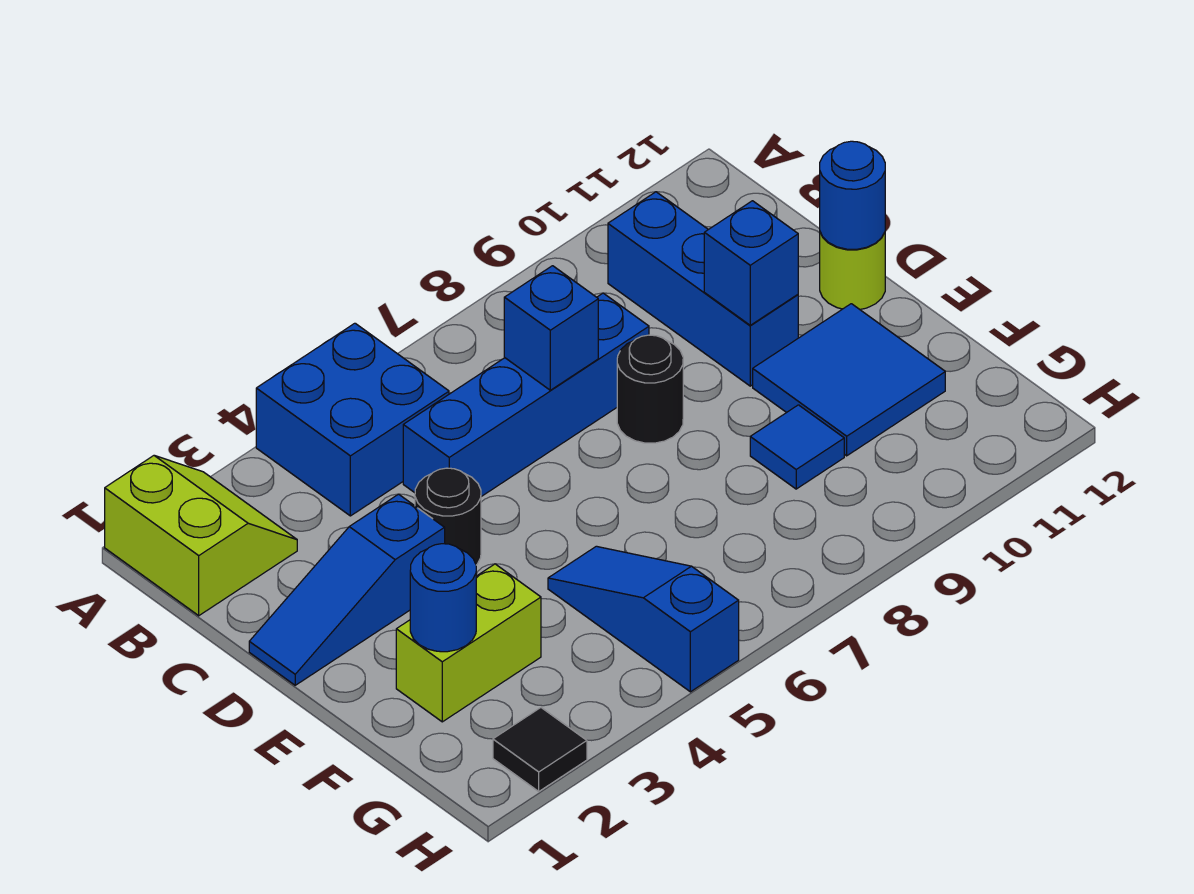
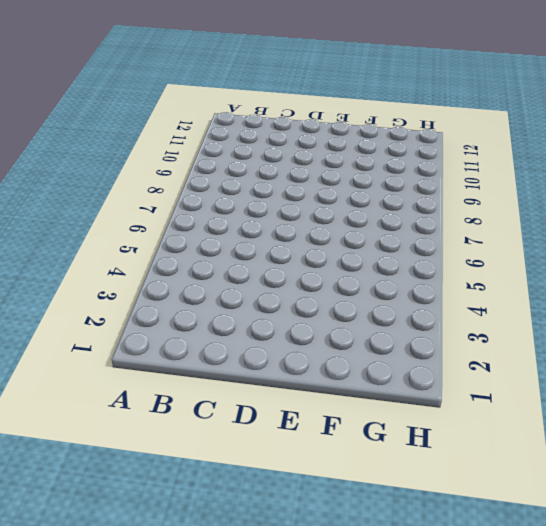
none -> lime slope A1:B2 level 1 top 1
none -> blue brick A4:B5 level 1
none -> blue brick B10:D10 level 1

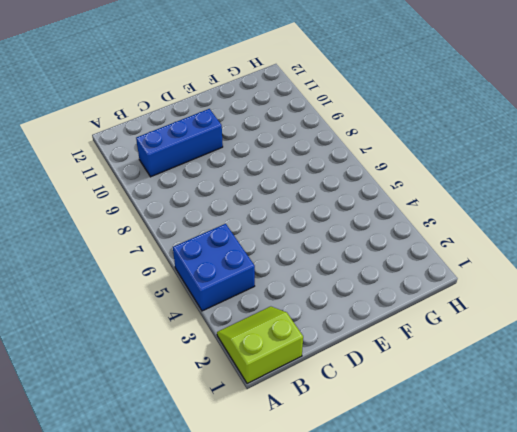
none -> blue brick C5:C8 level 1
none -> blue slope D1:D3 level 1 top 3
none -> black round brick D4 level 1

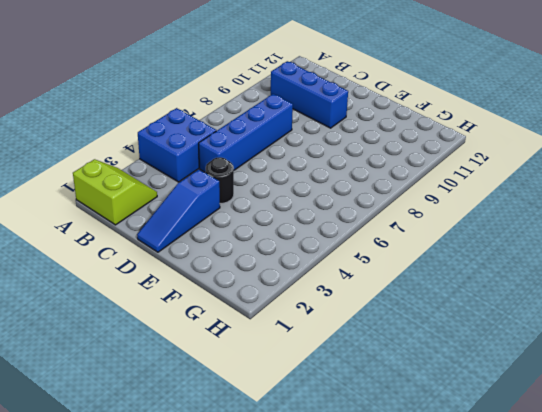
none -> black round brick D8 level 1
none -> lime round brick D12 level 1
none -> blue tile E10:F11 level 1

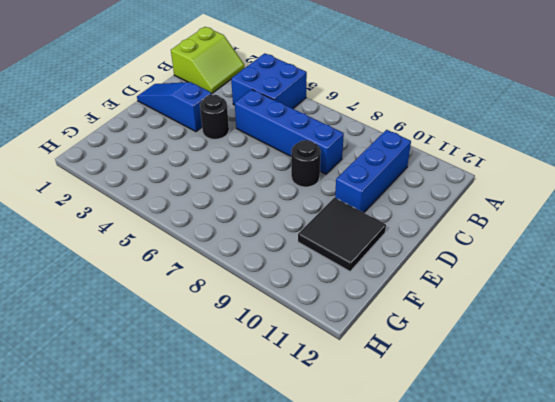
black tile E10:F11 level 1 -> blue tile E10:F11 level 1
none -> lime round brick D12 level 1
none -> lime brick F2:F3 level 1
none -> blue slope F5:H5 level 1 top H

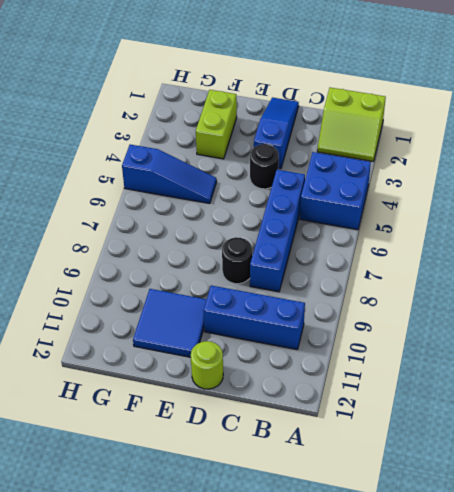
none -> blue tile F9 level 1
none -> black tile H2 level 1
none -> blue brick C7 level 2

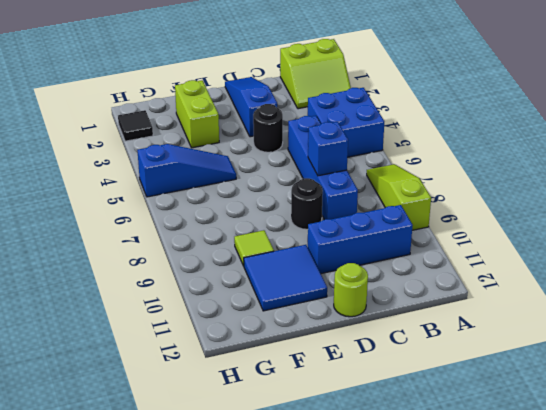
lime slope A7:A9 level 1 top 9 -> none
lime tile F9 level 1 -> blue tile F9 level 1
none -> blue brick D10 level 2
none -> blue round brick D12 level 2
none -> blue round brick F2 level 2

